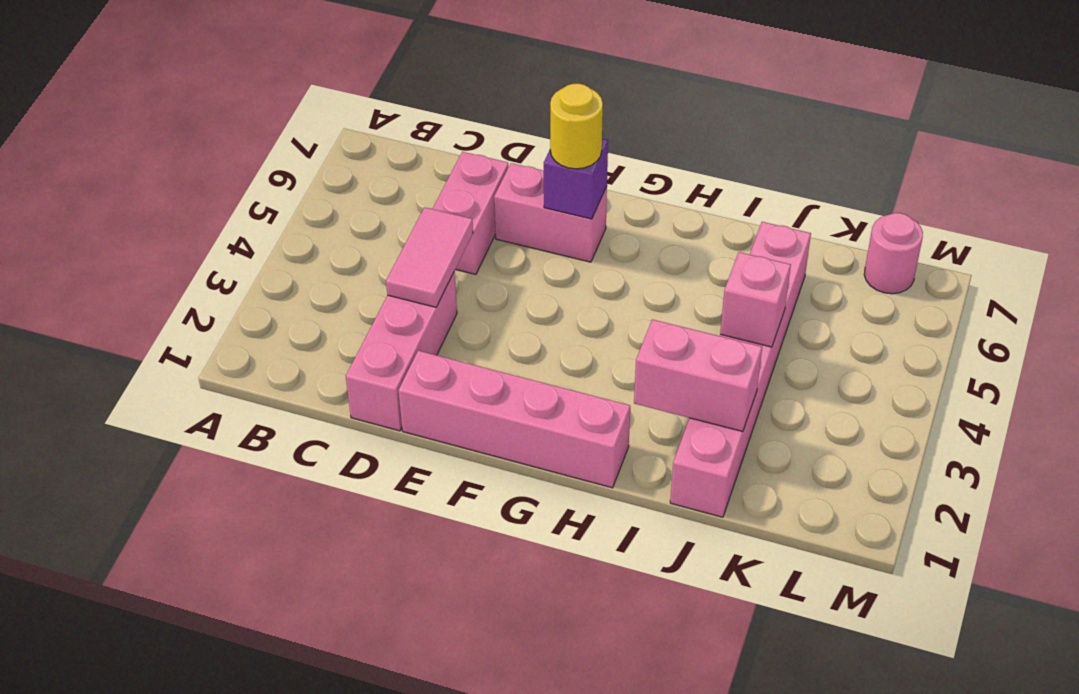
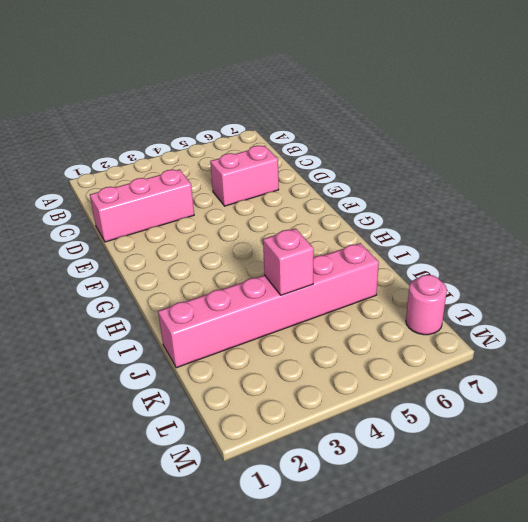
none -> pink brick E1:H1 level 1
none -> pink brick E6:F6 level 1

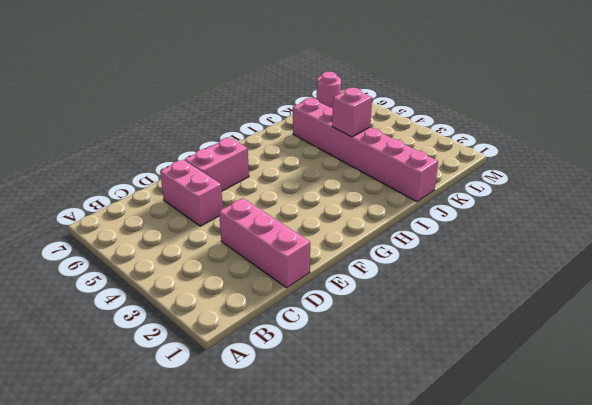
none -> pink brick E1:H1 level 1
none -> pink tile D3:D4 level 2

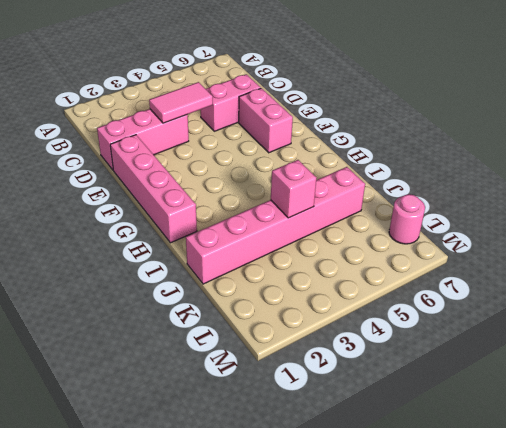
none -> purple brick F6 level 2
none -> pink brick I2:J2 level 2

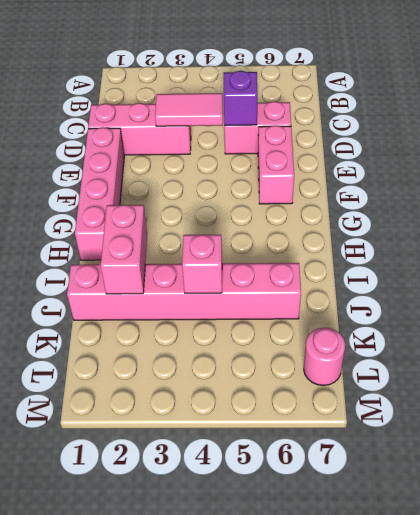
purple brick D5 level 2 -> purple brick F6 level 2
none -> yellow round brick F6 level 3

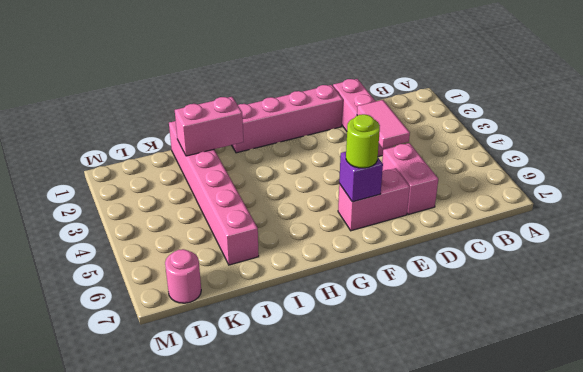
lime round brick F6 level 3 -> yellow round brick F6 level 3
none -> pink brick J4 level 2

